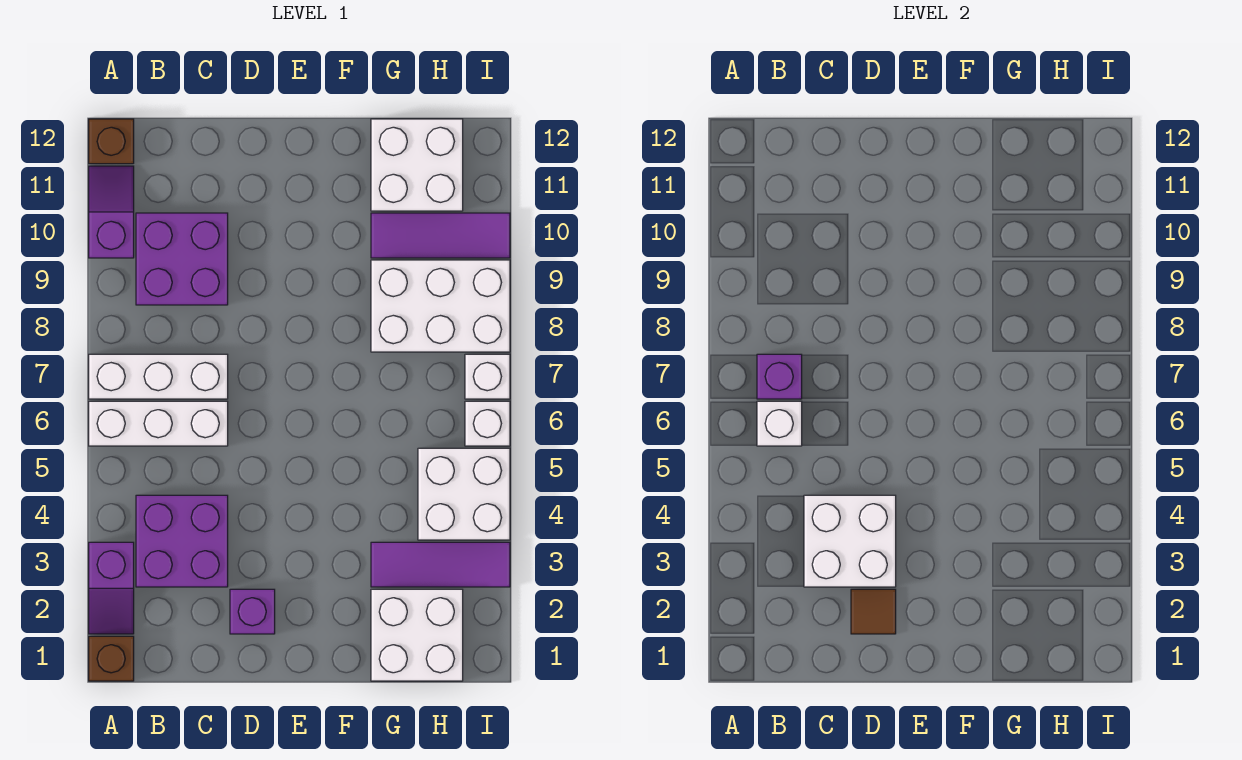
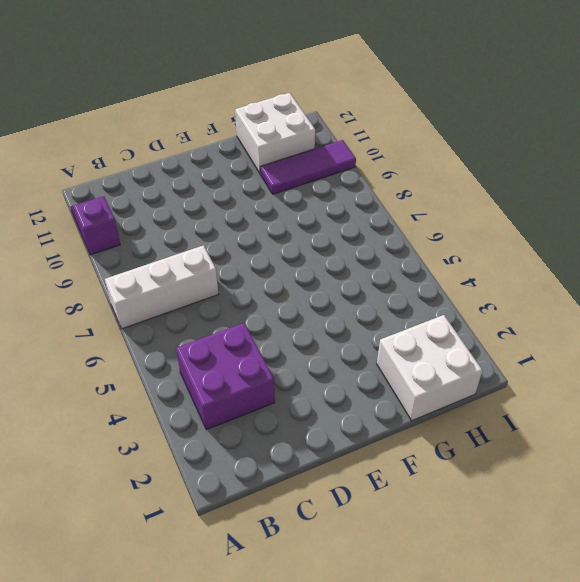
none -> brown brick A1 level 1
none -> purple slope A2:A3 level 1 top 3
none -> white brick A6:C6 level 1

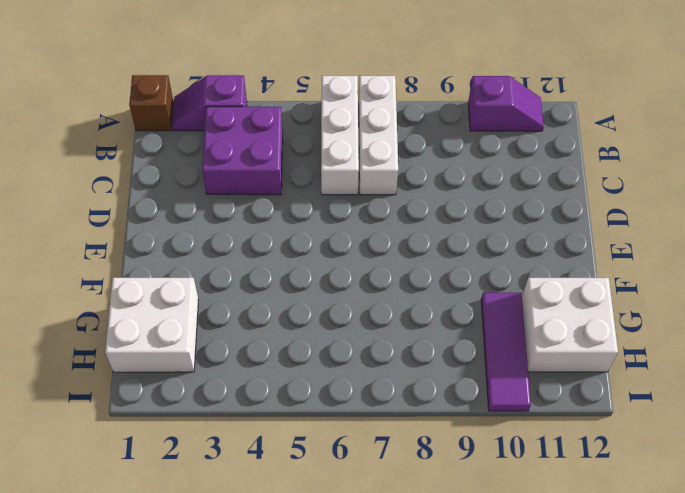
none -> brown brick A12 level 1
none -> purple brick B9:C10 level 1
none -> purple brick D2 level 1

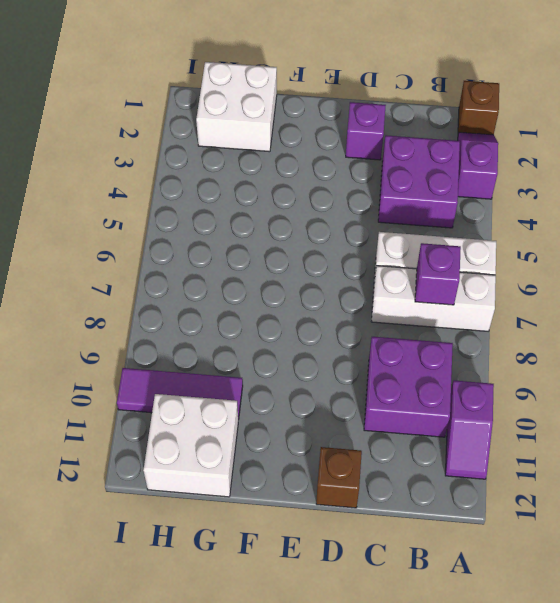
brown brick D12 level 1 -> brown brick A12 level 1
none -> purple tile G3:I3 level 1
none -> white brick G8:I9 level 1
none -> white brick H4:I5 level 1

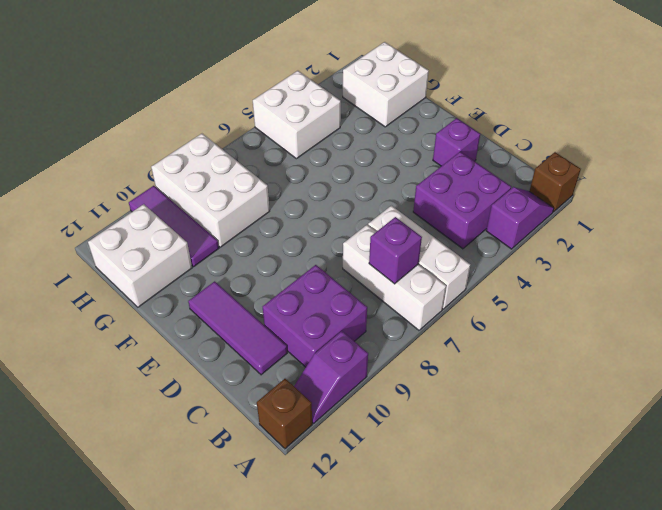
purple tile C11:E11 level 1 -> purple tile G3:I3 level 1
none -> white brick I6 level 1
none -> white brick I7 level 1
none -> white brick B6 level 2

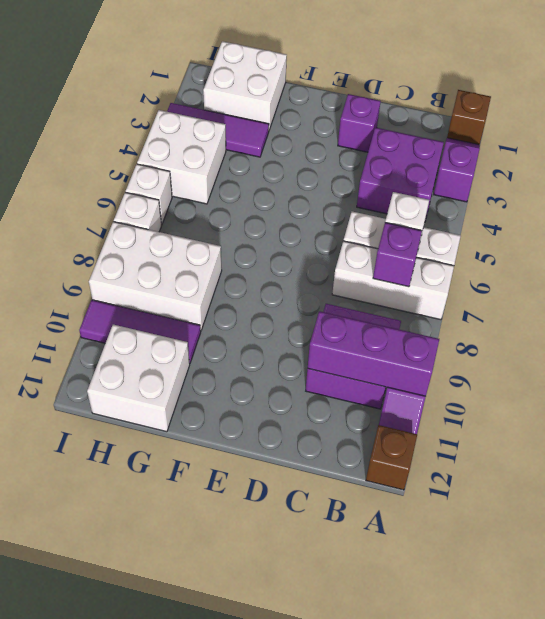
purple brick A10:C10 level 2 -> none
none -> white brick C3:D4 level 2
none -> brown tile D2 level 2

